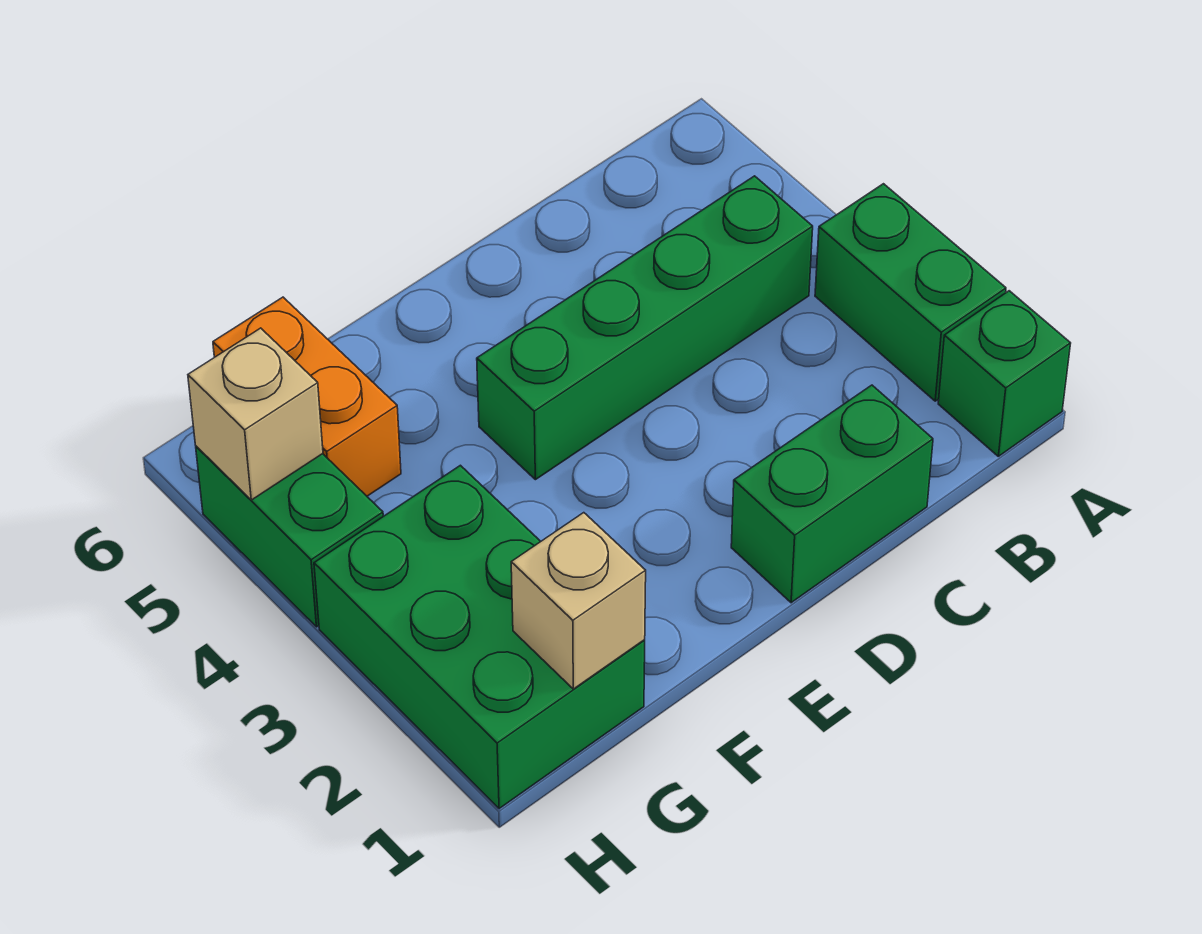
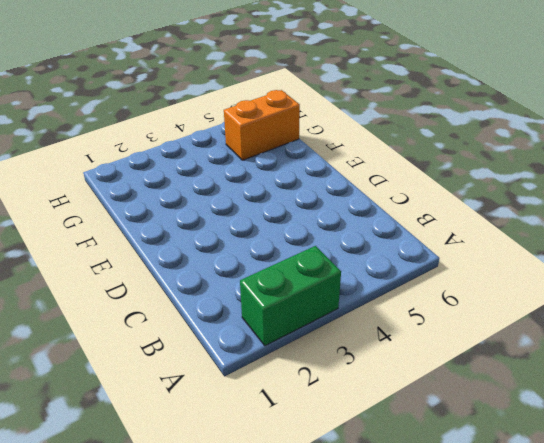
none -> green brick A1 level 1
none -> green brick B4:E4 level 1

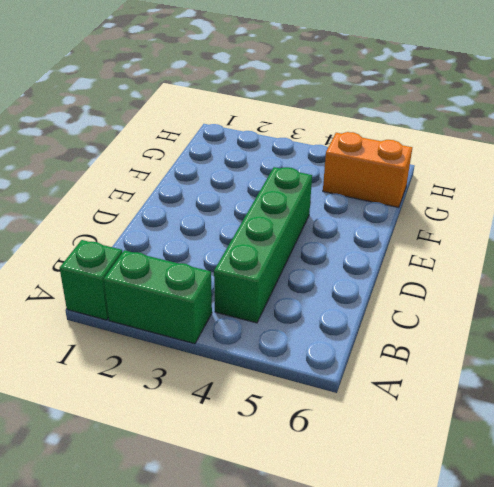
none -> green brick C1:D1 level 1
none -> green brick G1:H3 level 1

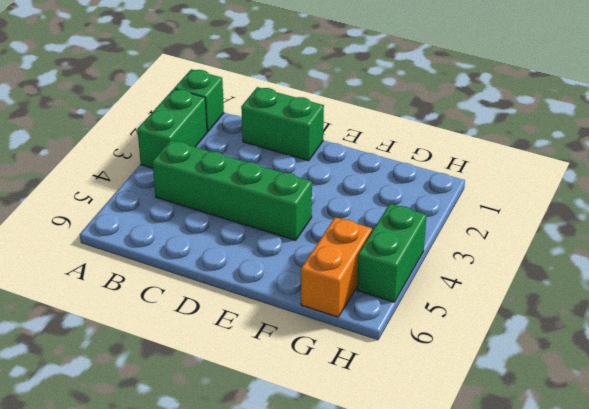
none -> green brick G1:H3 level 1
none -> tan brick G1 level 2

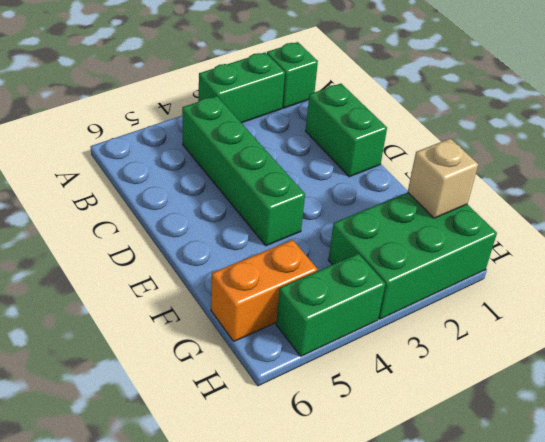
none -> tan brick H5 level 2

